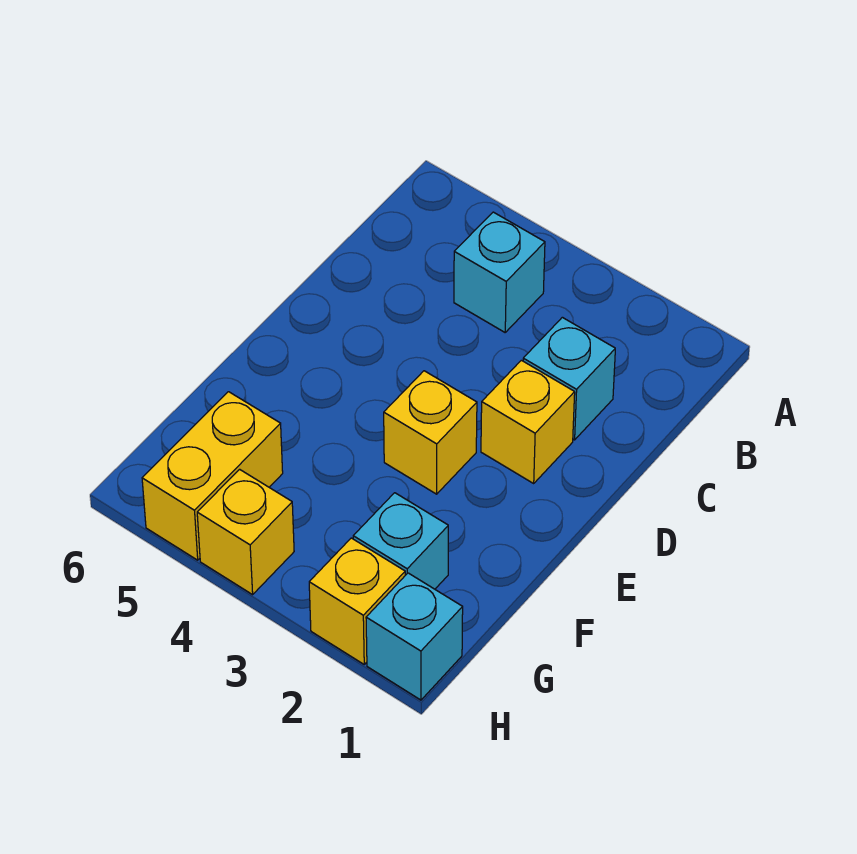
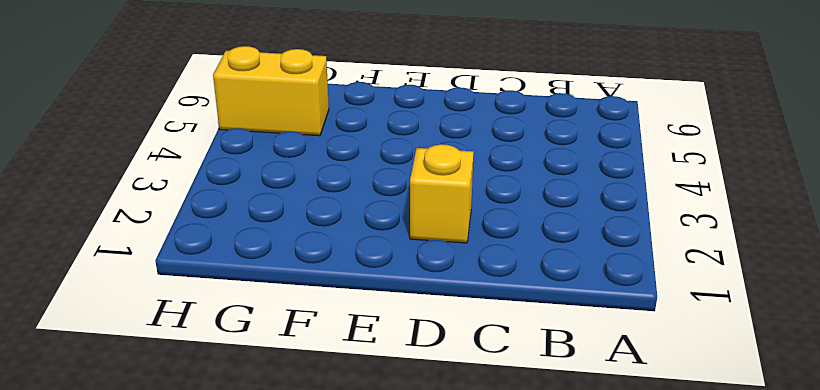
none -> cyan brick B4 level 1
none -> cyan brick C2 level 1

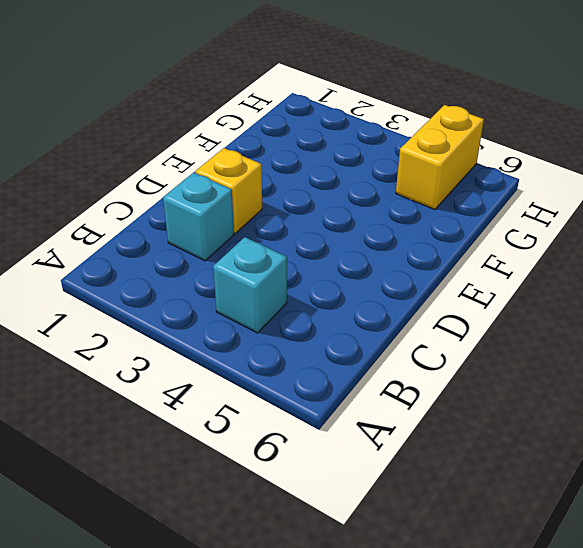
none -> yellow brick E3 level 1
none -> cyan brick G2 level 1

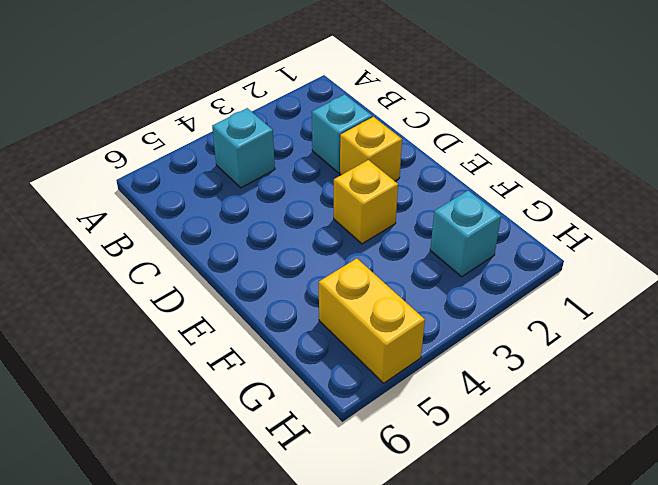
none -> cyan brick H1 level 1
none -> yellow brick H2 level 1

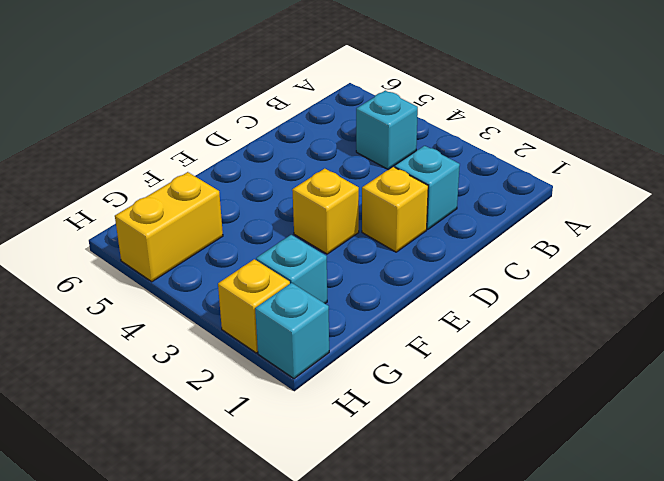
none -> yellow brick H4 level 1

